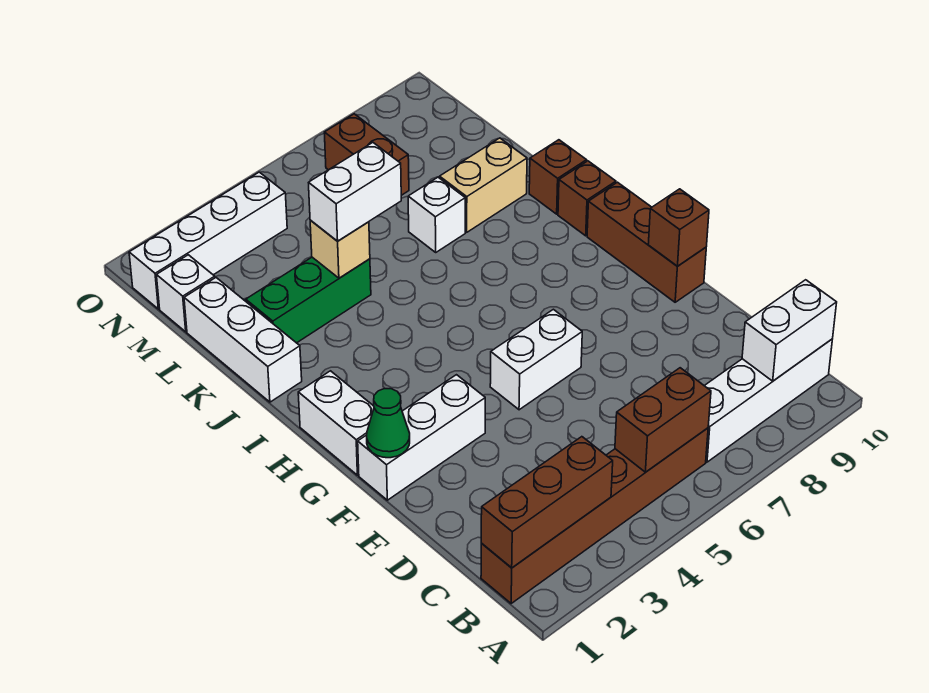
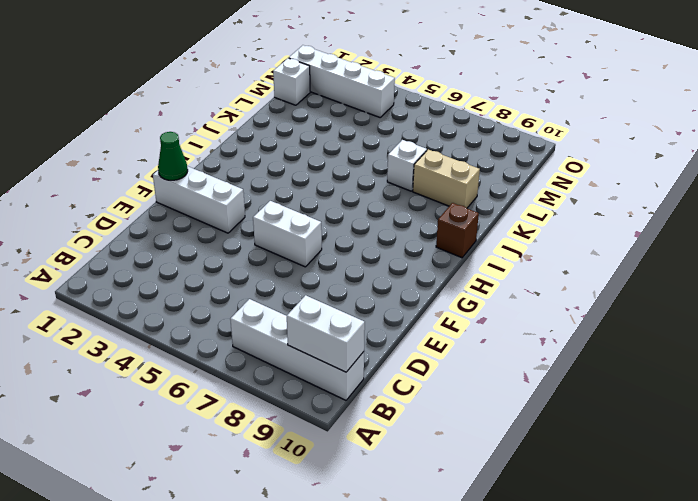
none -> brown brick B1:B6 level 1
none -> brown brick F10:H10 level 1
none -> white brick G1:H1 level 1

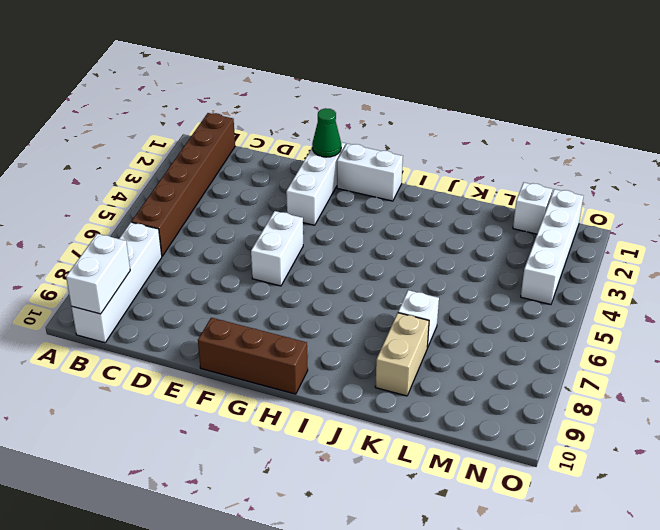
none -> brown brick I10 level 1
none -> white brick J1:L1 level 1
none -> brown brick J10 level 1

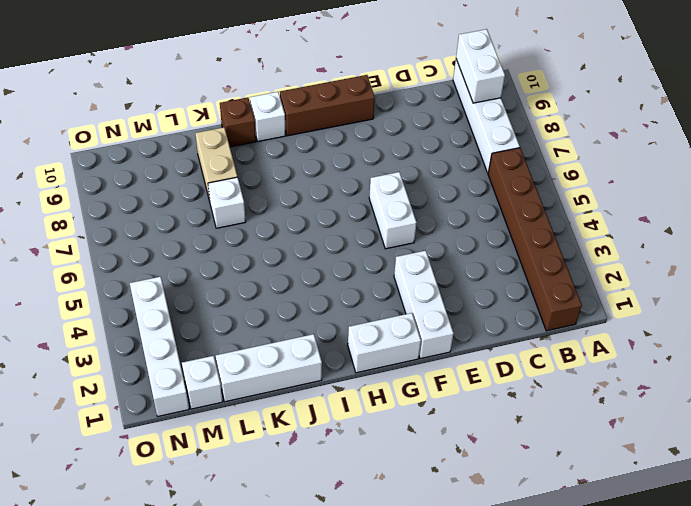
white brick I10 level 1 -> brown brick I10 level 1
none -> green brick K2:K4 level 1
none -> brown brick M7:N7 level 1
none -> brown brick B1:B3 level 2

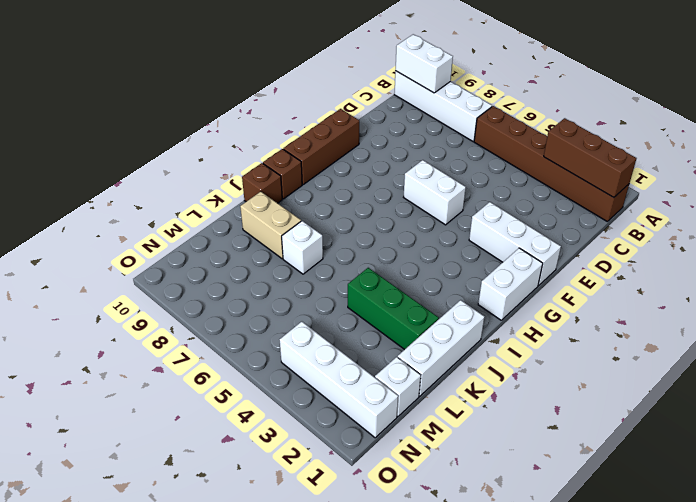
none -> brown brick M7:N7 level 1
none -> brown brick B5:B6 level 2
none -> green cone F1 level 2

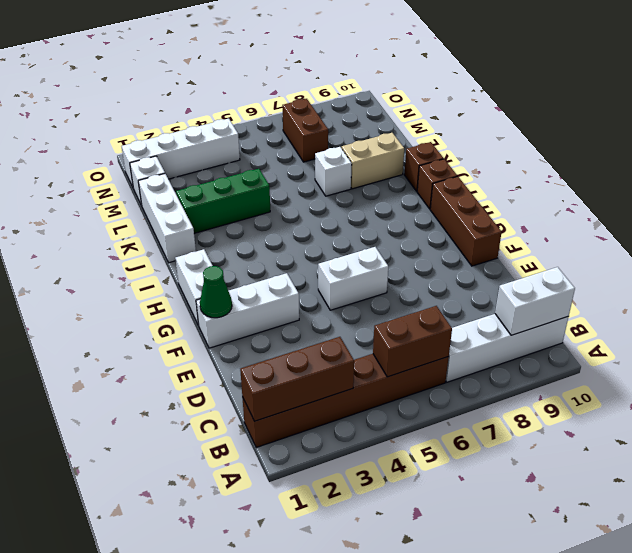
none -> brown brick F10 level 2
none -> tan brick K4 level 2
none -> white brick K4:K5 level 3

